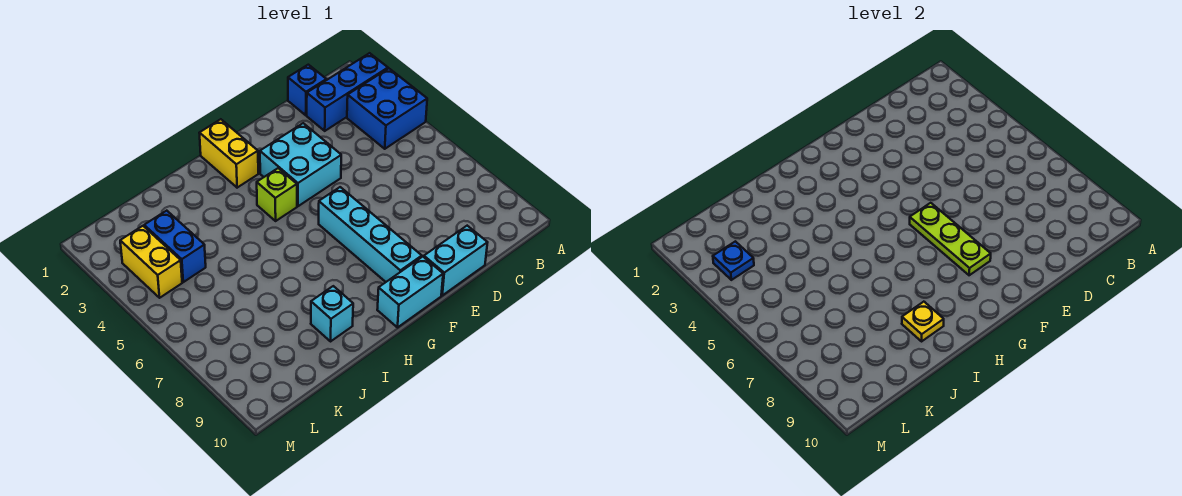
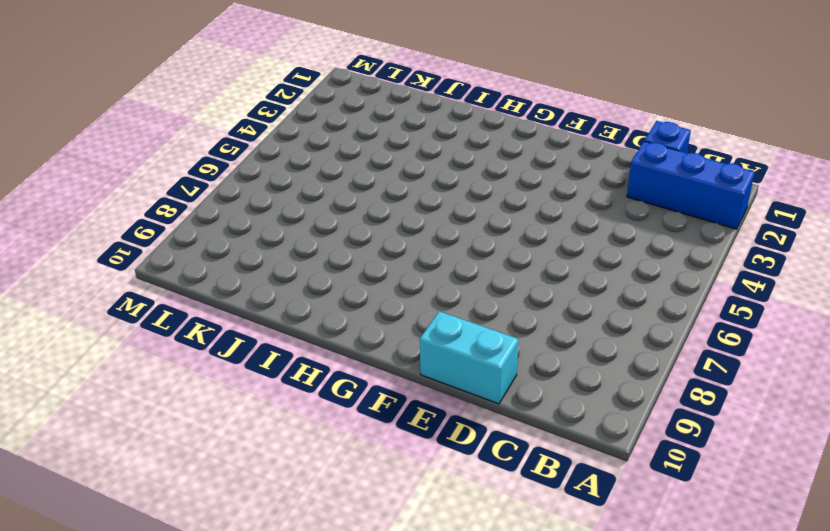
none -> blue brick A3:B4 level 1
none -> cyan brick E3:F4 level 1
none -> cyan brick F6:F9 level 1

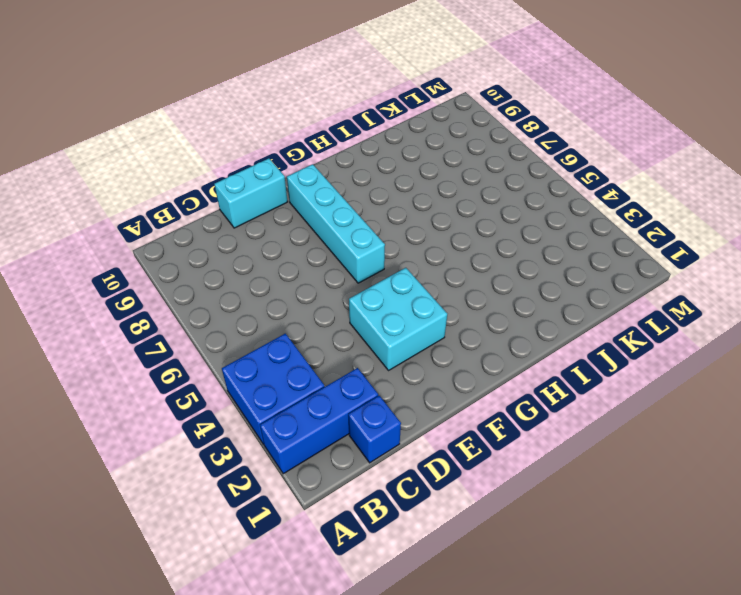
none -> cyan brick F10:G10 level 1
none -> yellow brick G1:G2 level 1
none -> lime brick G4 level 1

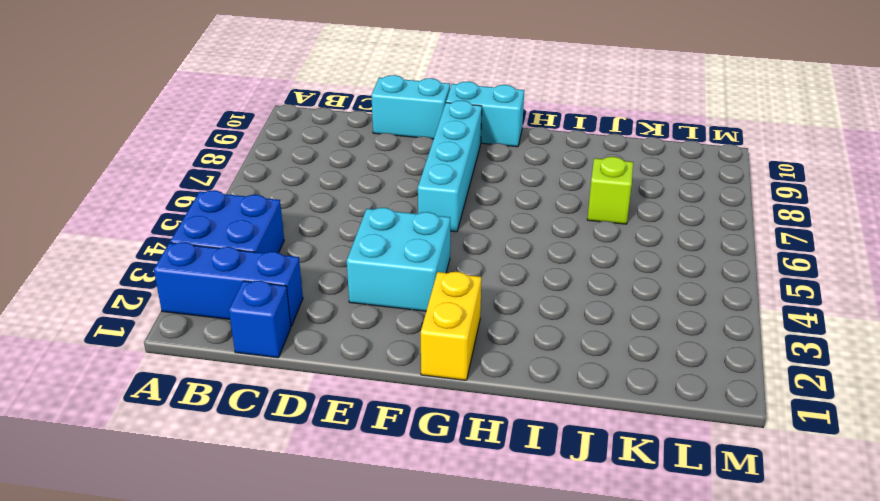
lime brick J7 level 1 -> lime brick G4 level 1
none -> cyan brick I9 level 1
none -> blue brick K3:K4 level 1
none -> yellow brick L3:L4 level 1

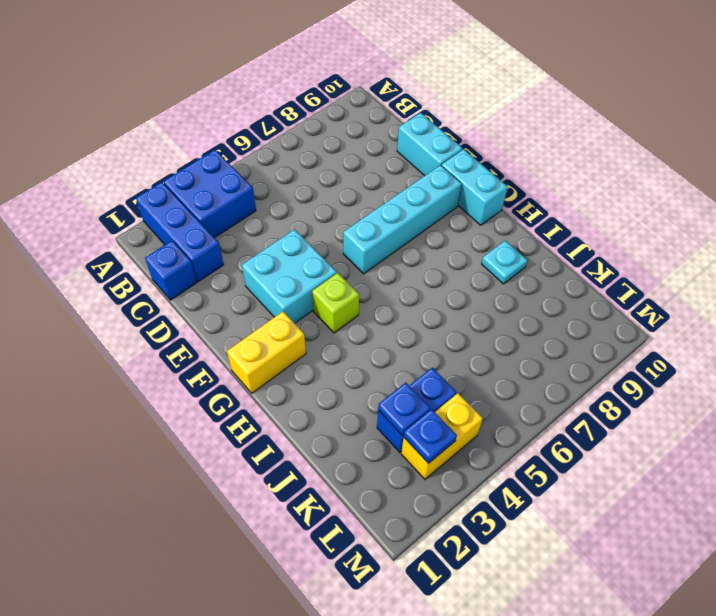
cyan plate I9 level 1 -> cyan brick I9 level 1
blue plate K3 level 2 -> none
none -> lime plate F6:F8 level 2
none -> yellow plate I9 level 2

